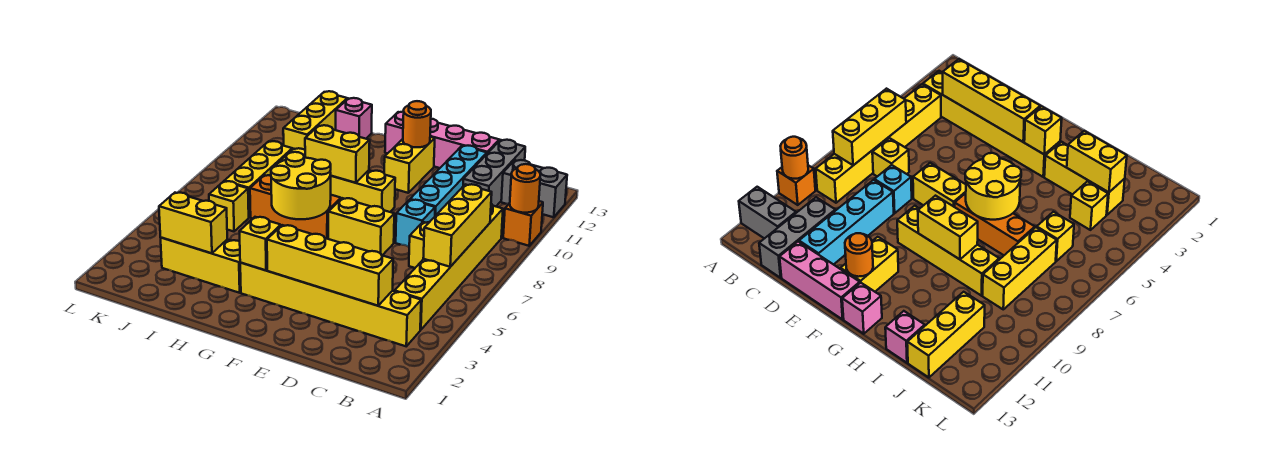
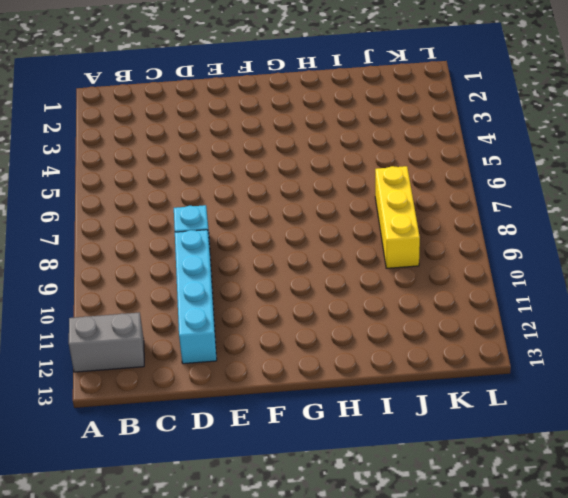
none -> orange brick A10 level 1
none -> yellow brick B3:G3 level 1
none -> yellow brick B4:B9 level 1

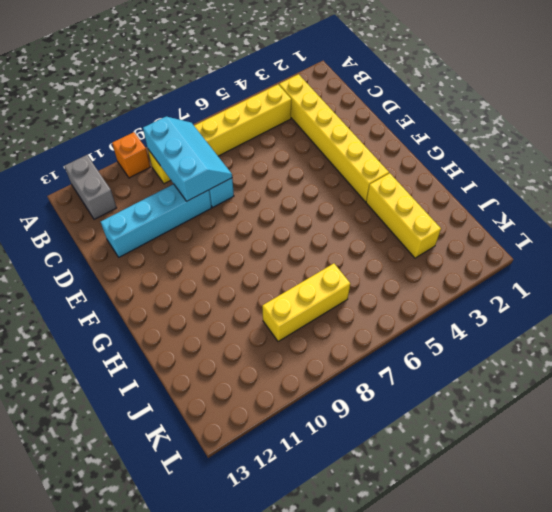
cyan slope B8:D9 level 2 top 9 -> yellow brick B6:B8 level 2
none -> yellow brick C7 level 1
none -> grey brick C11:C13 level 1
none -> pink brick D13:F13 level 1

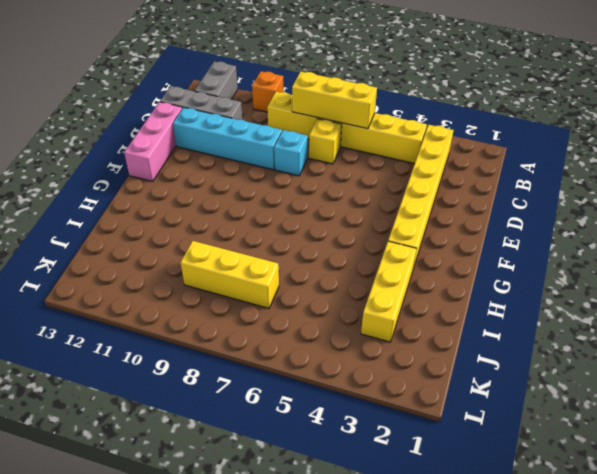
none -> yellow brick E7:F7 level 1
none -> yellow brick F9:I9 level 1
none -> yellow brick F11:F12 level 1

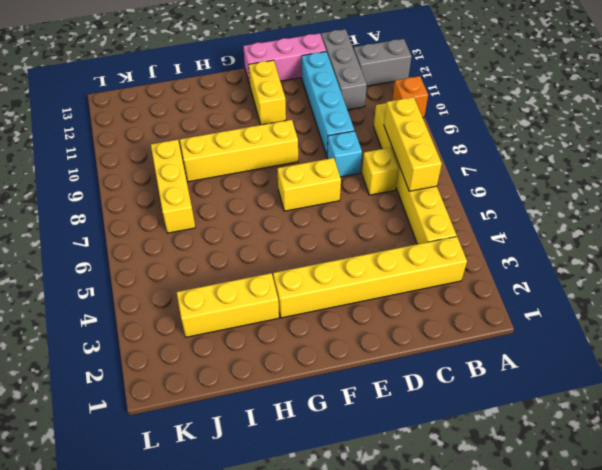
none -> orange brick G7:I7 level 1
none -> pink brick G13 level 1
none -> pink brick I13 level 1

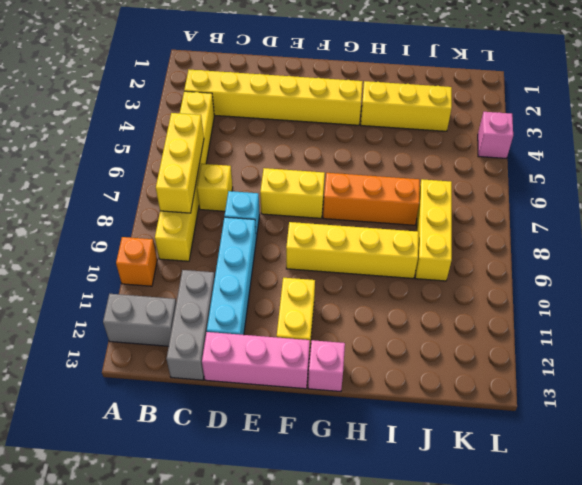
pink brick L4 level 1 -> pink brick I13 level 1
none -> yellow brick J4 level 1
none -> yellow brick J6 level 1
none -> yellow brick J11:J13 level 1

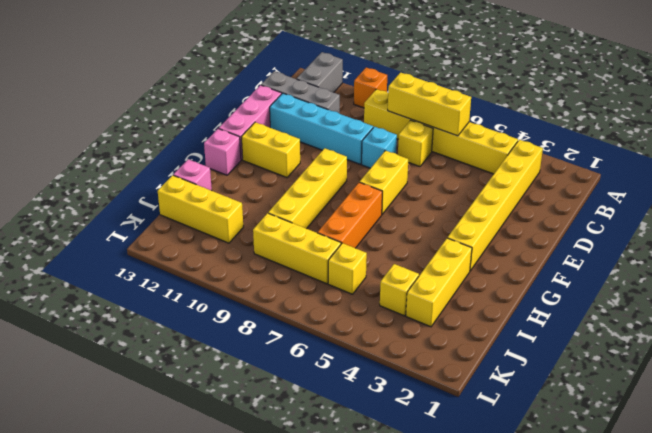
none -> orange round brick A10 level 2
none -> yellow brick C3:F3 level 2
none -> orange round brick F12 level 2

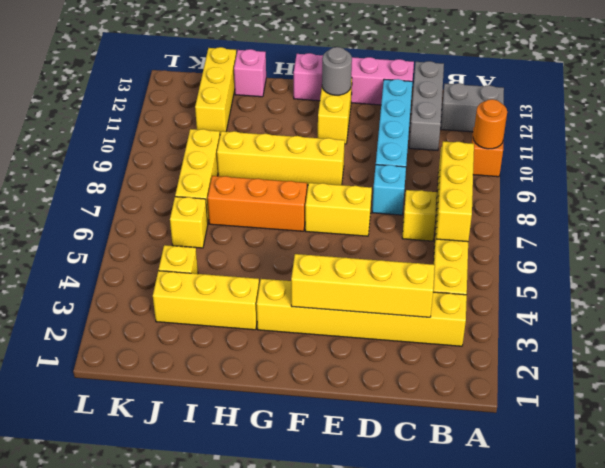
grey round brick F12 level 2 -> orange round brick F12 level 2
none -> yellow brick G3 level 2
none -> yellow round brick G6:H7 level 2
none -> yellow brick G9:H9 level 2

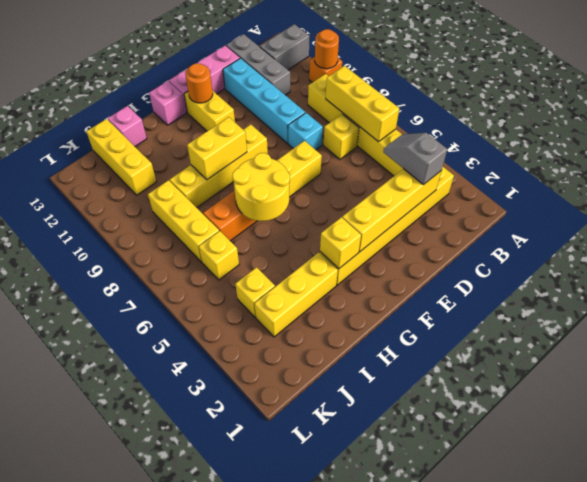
grey slope C3:C4 level 3 top 3 -> none
none -> yellow brick I3:J3 level 2

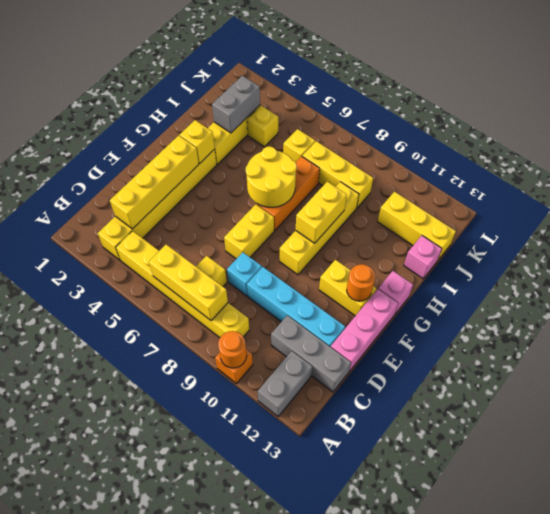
grey brick I3:J3 level 2 -> yellow brick I3:J3 level 2

